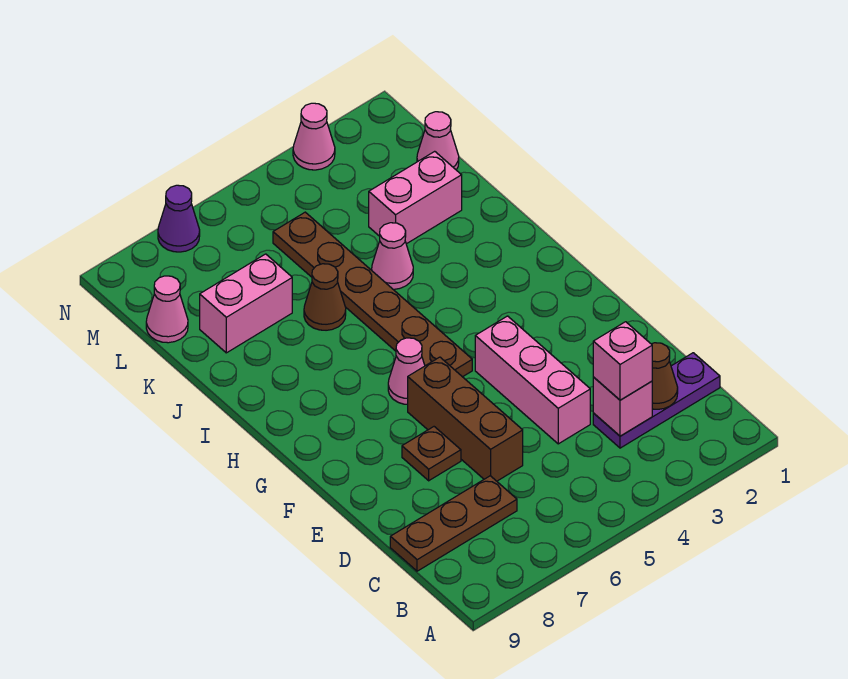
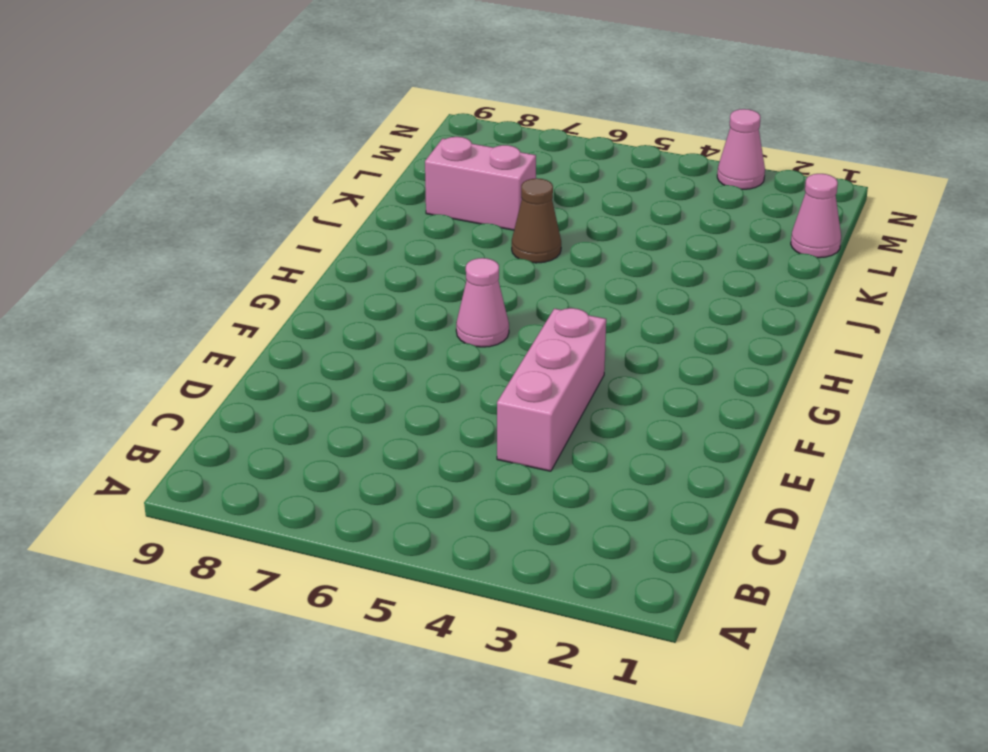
none -> purple plate C1:C3 level 1
none -> brown plate C7:C9 level 1
none -> brown brick D6:F6 level 1

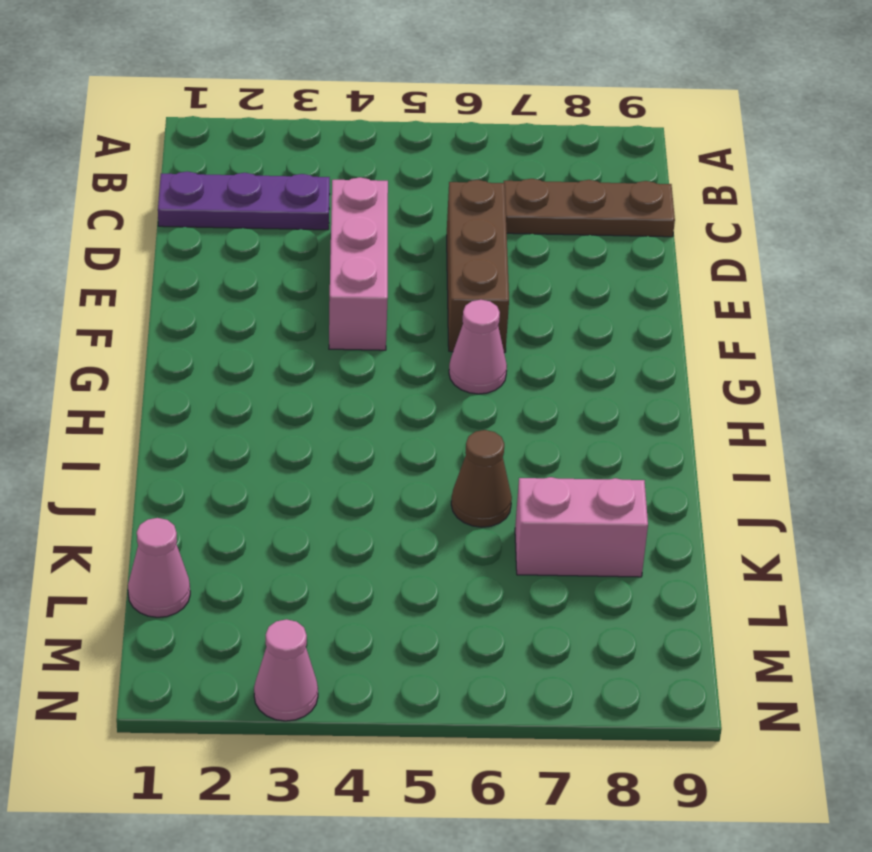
none -> brown plate E7 level 1
none -> brown plate G5:L5 level 1
none -> pink cone J4 level 1

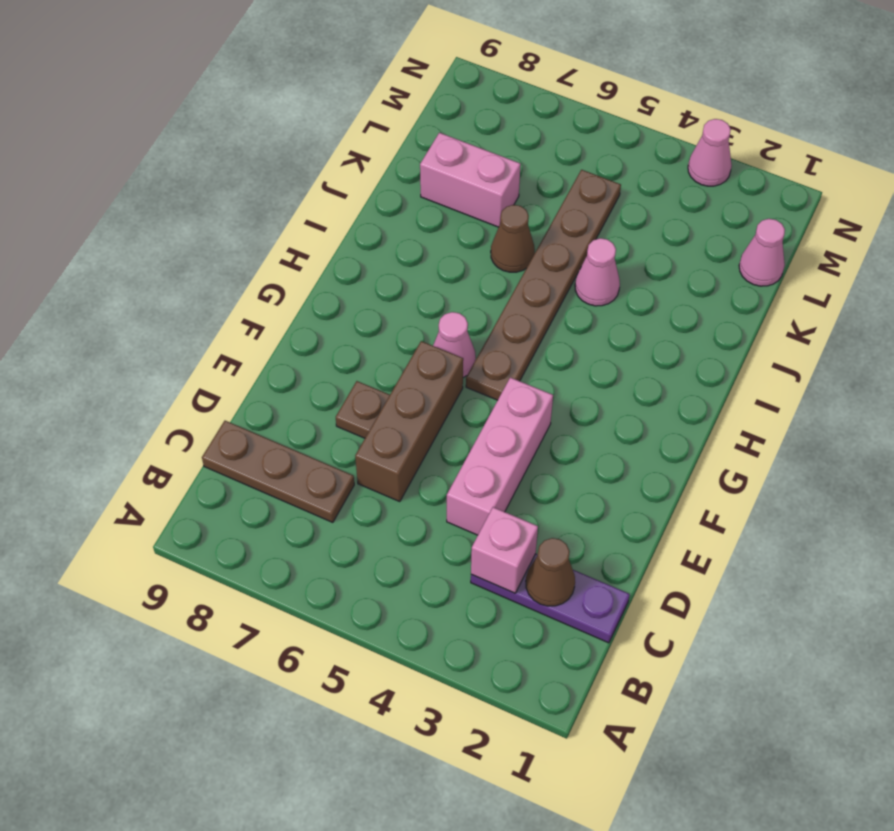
none -> pink brick K2:K3 level 1
none -> pink cone L9 level 1
none -> purple cone N7 level 1

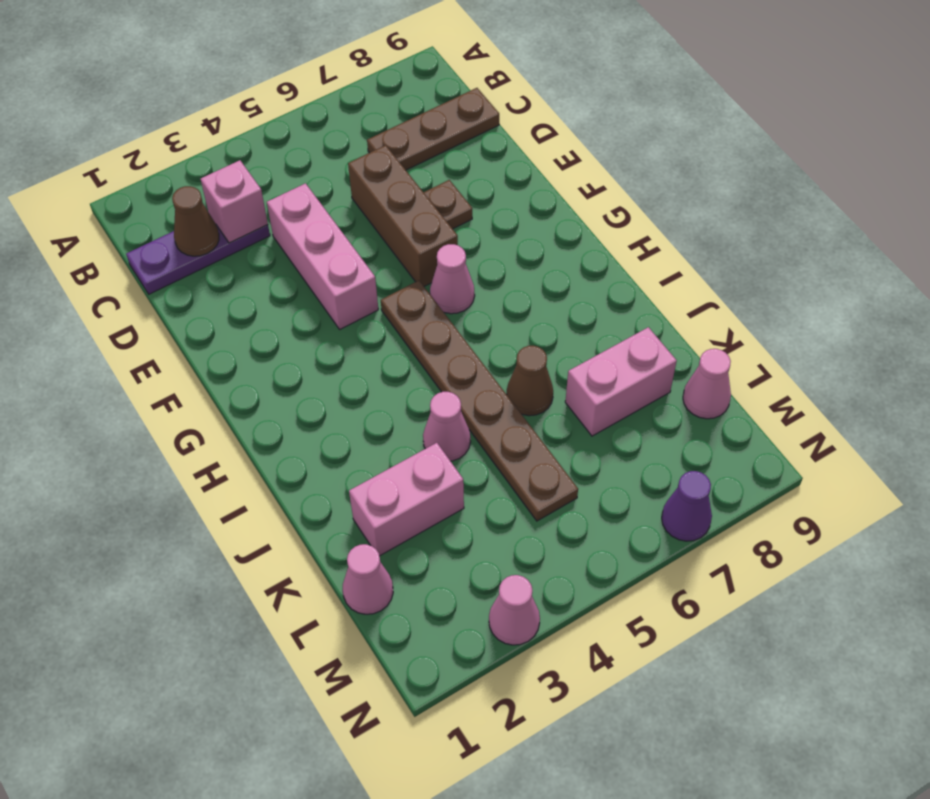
none -> pink brick C3 level 3

